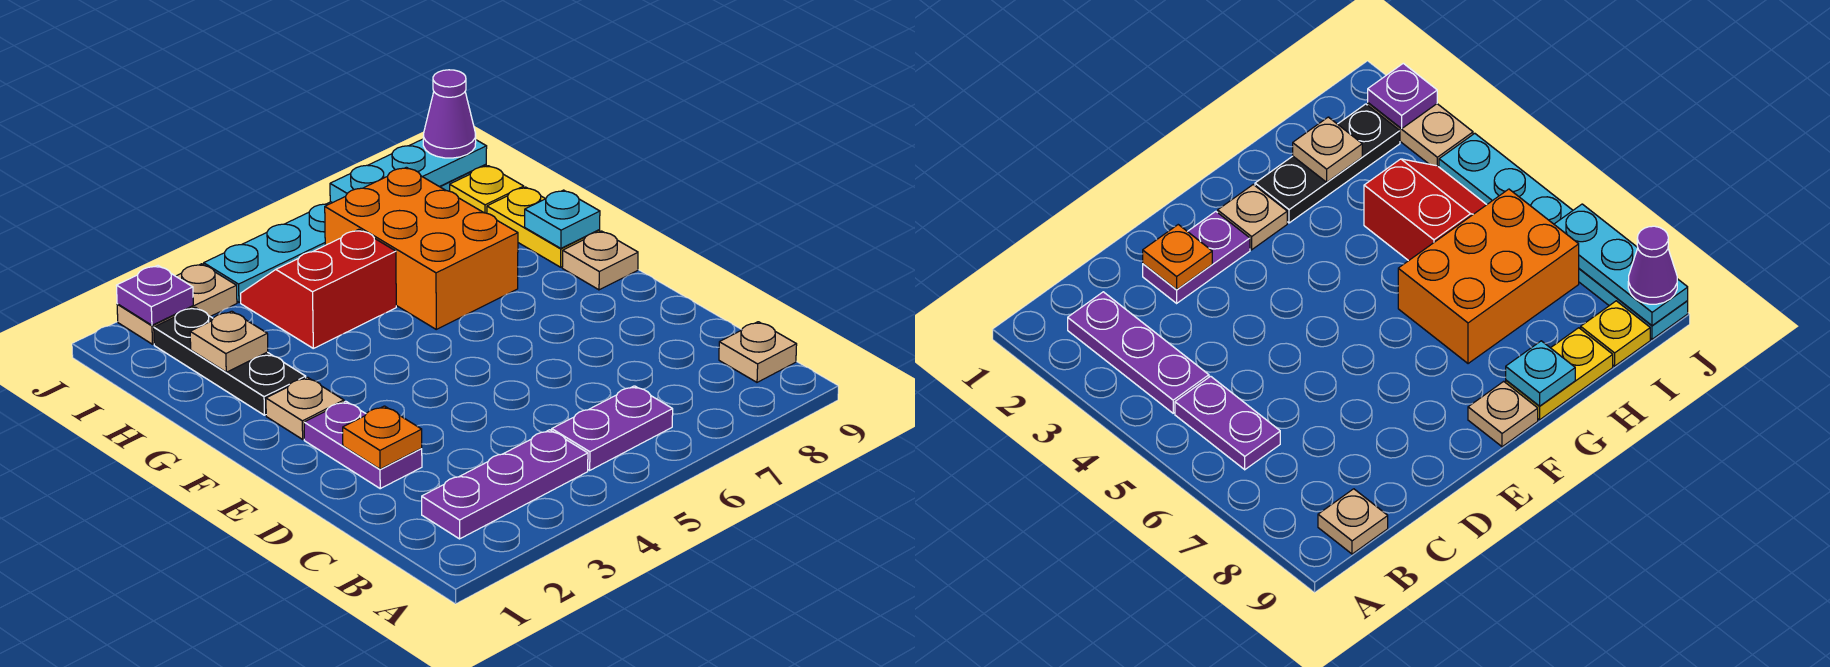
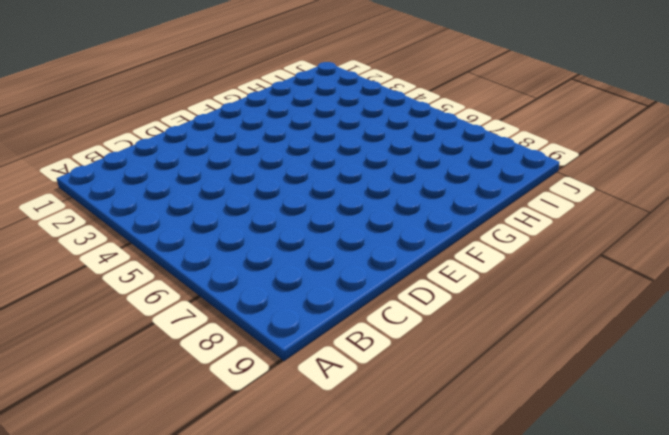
none -> purple plate B2:B4 level 1
none -> purple plate B5:B6 level 1
none -> tan plate B9 level 1

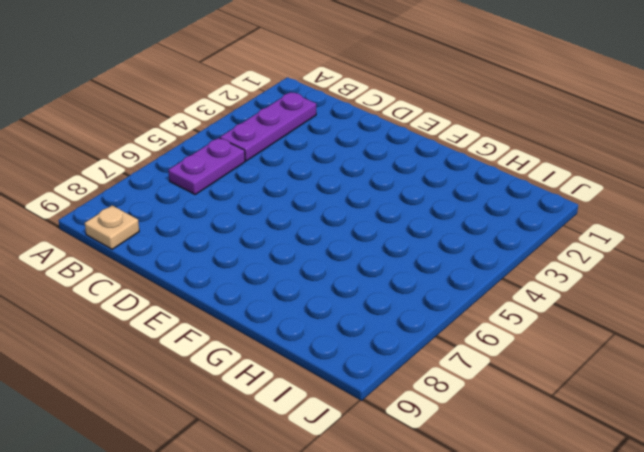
none -> purple plate D2:E2 level 1
none -> tan plate F2 level 1
none -> tan plate F9 level 1

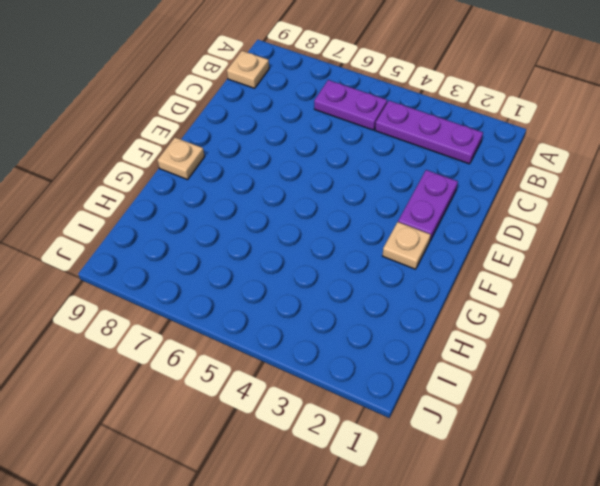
none -> black plate G2:I2 level 1
none -> orange brick G6:I7 level 1
none -> yellow plate G9:H9 level 1

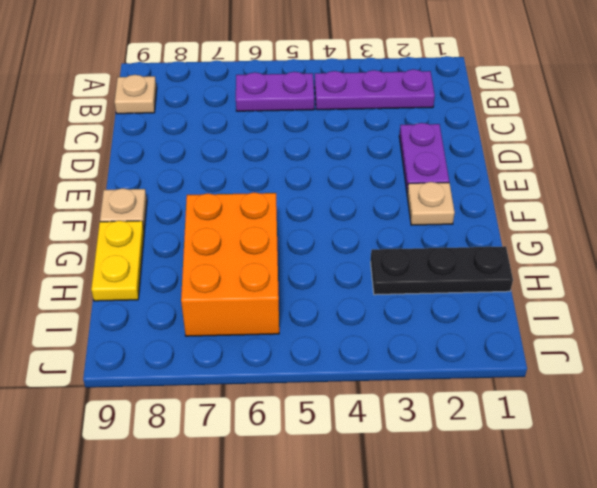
black plate H1:H3 level 1 -> black plate G2:I2 level 1
none -> red slope H4:I5 level 1 top H
none -> yellow plate I9 level 1
none -> tan plate J2:J3 level 1

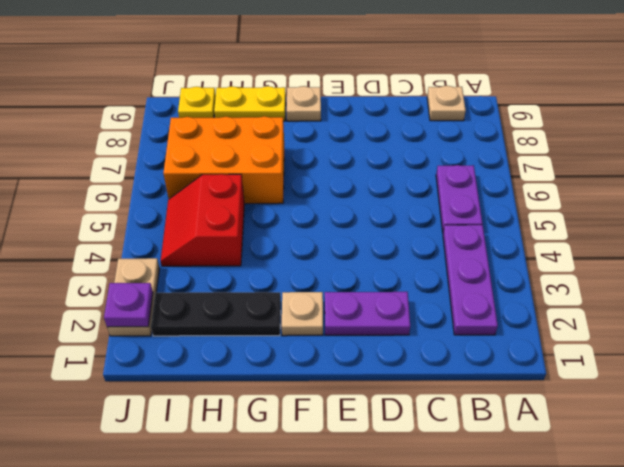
none -> cyan plate J4:J9 level 1
none -> orange plate D2 level 2
none -> cyan plate G9 level 2

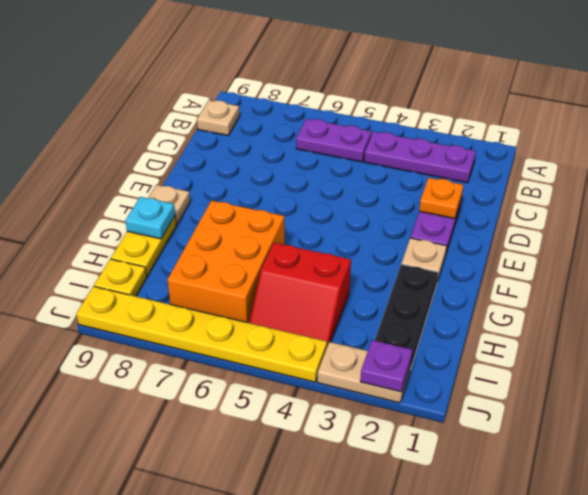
yellow plate J4:J9 level 1 -> cyan plate J4:J9 level 1
none -> tan plate H2 level 2
none -> cyan plate J7:J9 level 2
none -> purple cone J9 level 3

